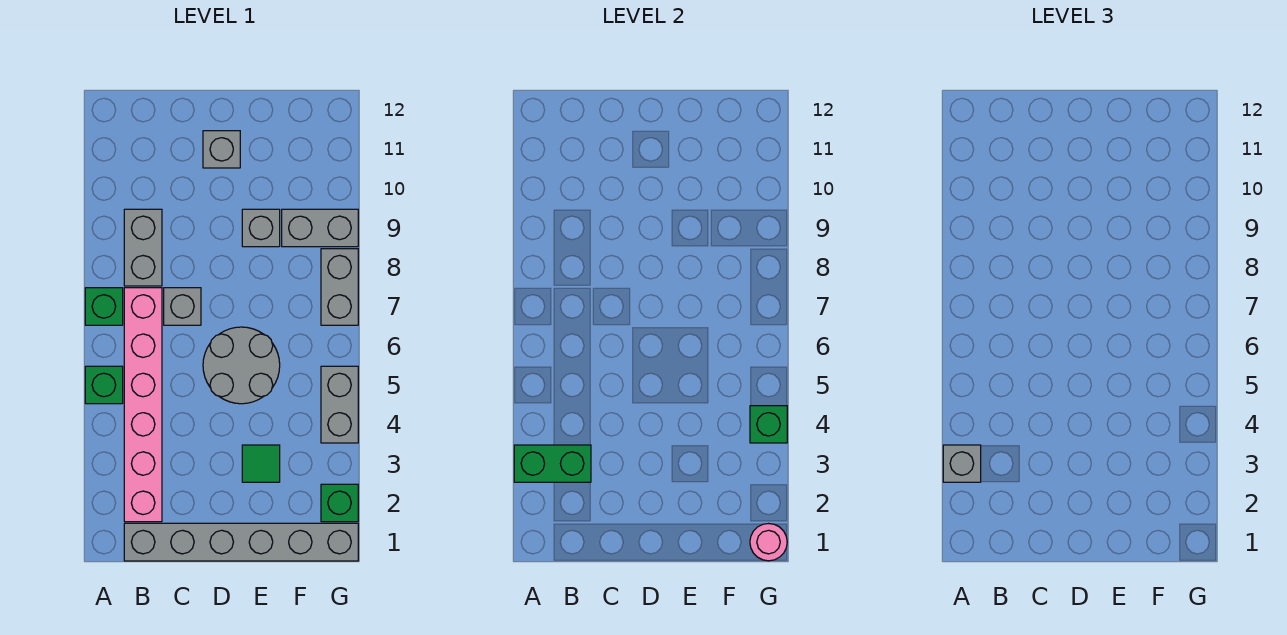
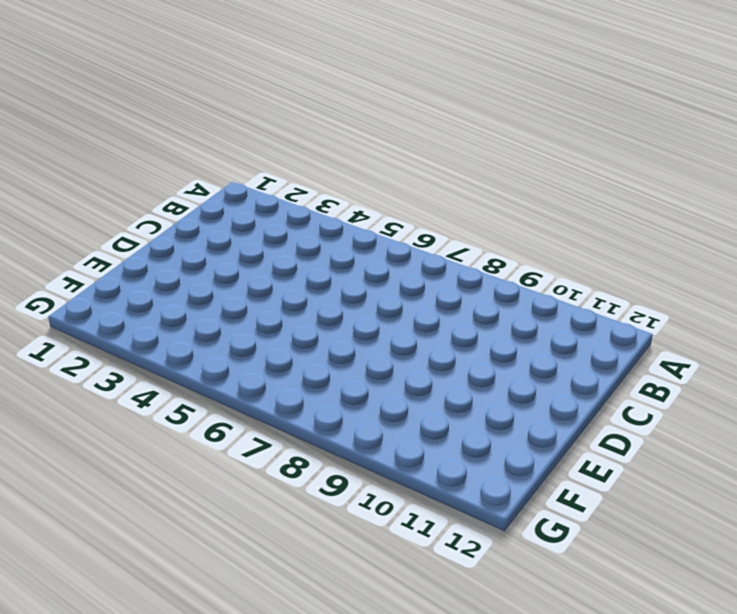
none -> green brick A5 level 1
none -> green brick A7 level 1
none -> grey brick B1:G1 level 1

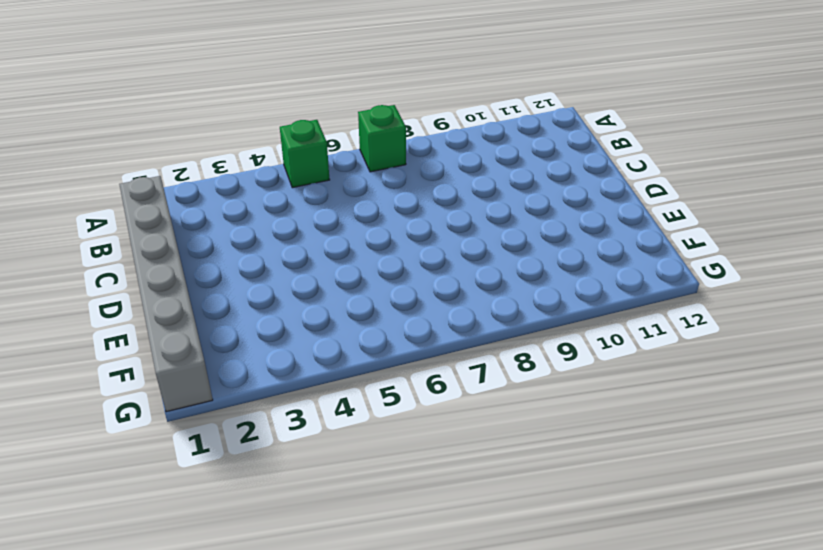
none -> pink brick B2:B7 level 1
none -> grey brick B8:B9 level 1
none -> grey brick C7 level 1

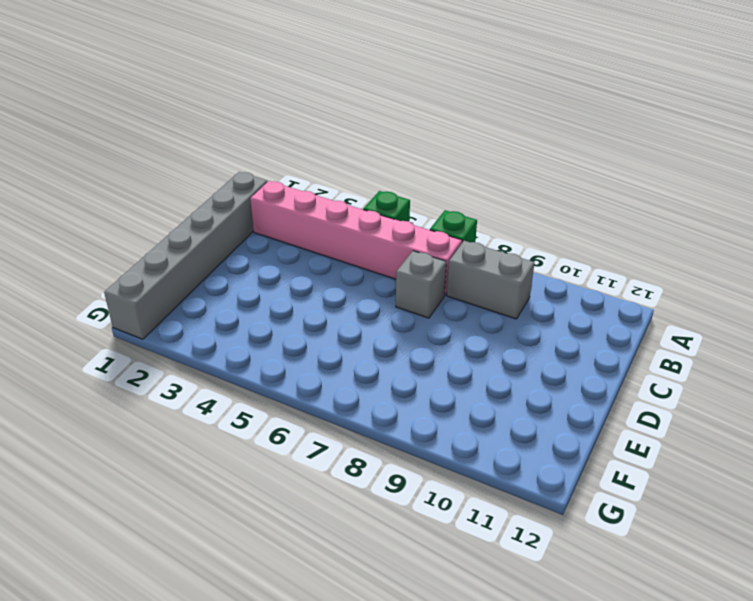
none -> grey round brick D5:E6 level 1
none -> grey brick D11 level 1
none -> green tile E3 level 1

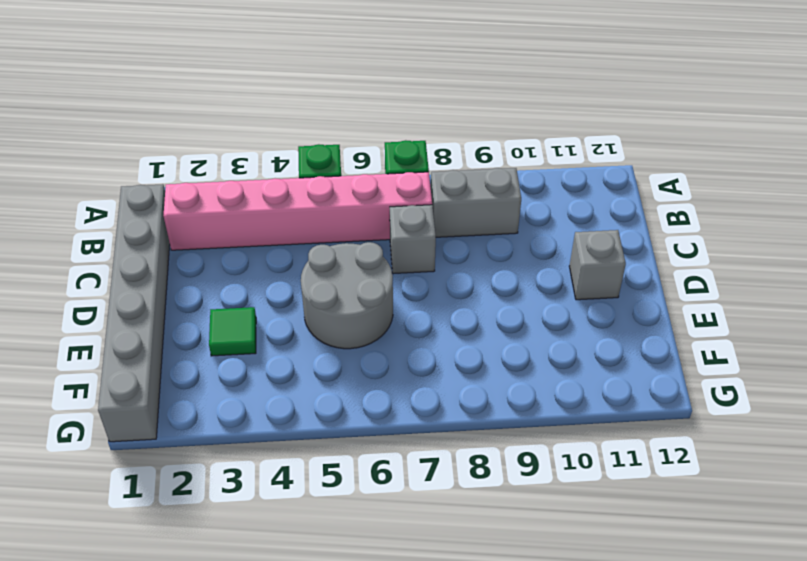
none -> grey brick E9 level 1
none -> grey brick F9:G9 level 1
none -> green brick G2 level 1

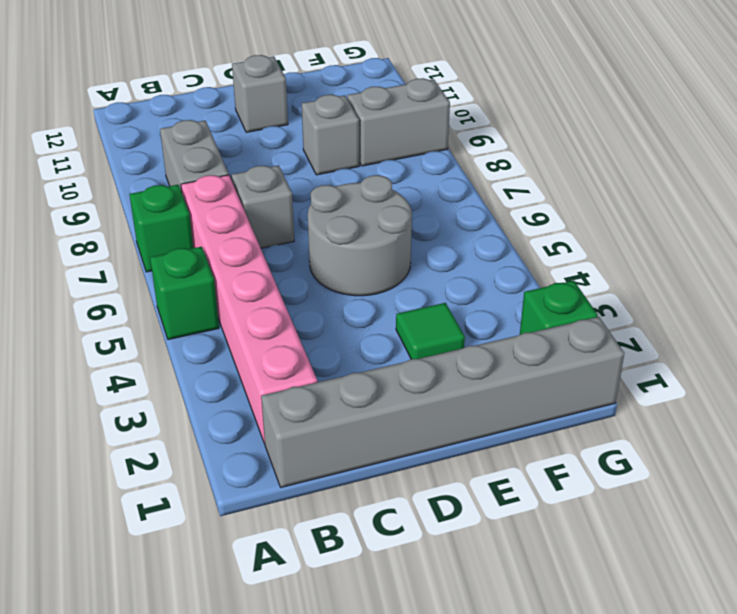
none -> grey brick G4:G5 level 1
none -> grey brick G7:G8 level 1
none -> green brick A3:B3 level 2

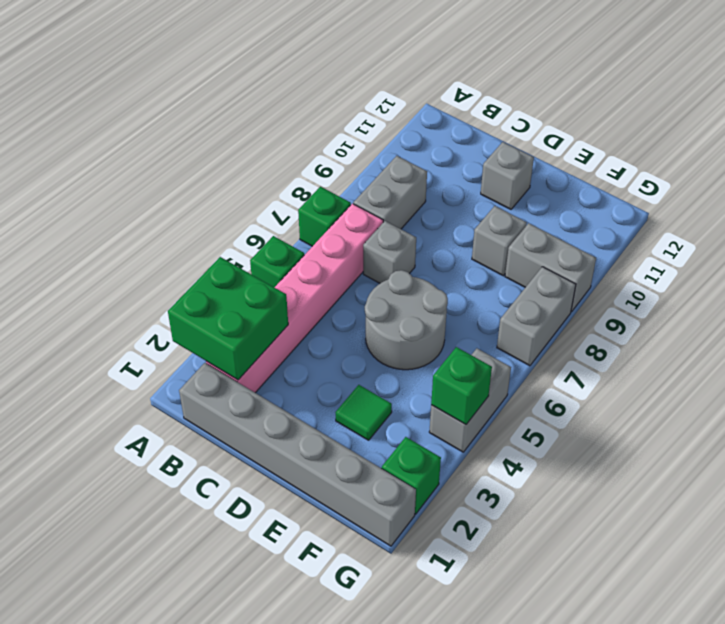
green brick A2:B3 level 2 -> green brick A3:B3 level 2
none -> pink round brick G1 level 2
none -> grey brick A3 level 3

